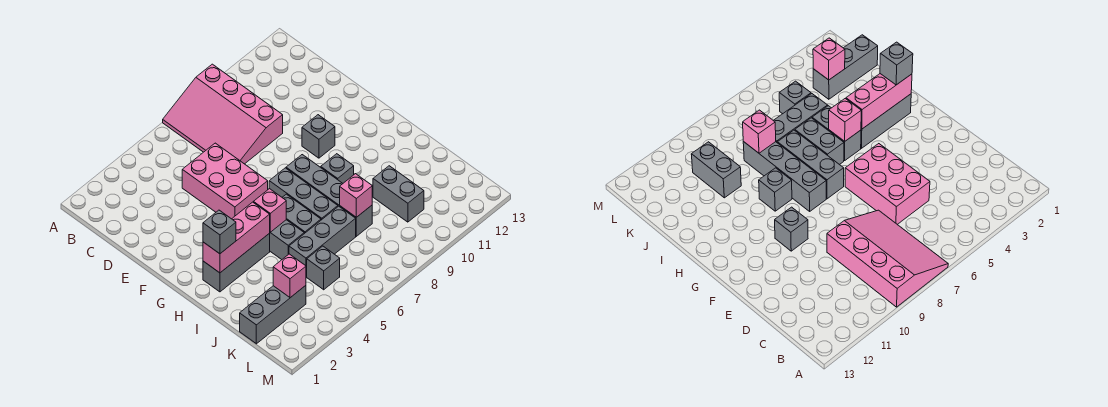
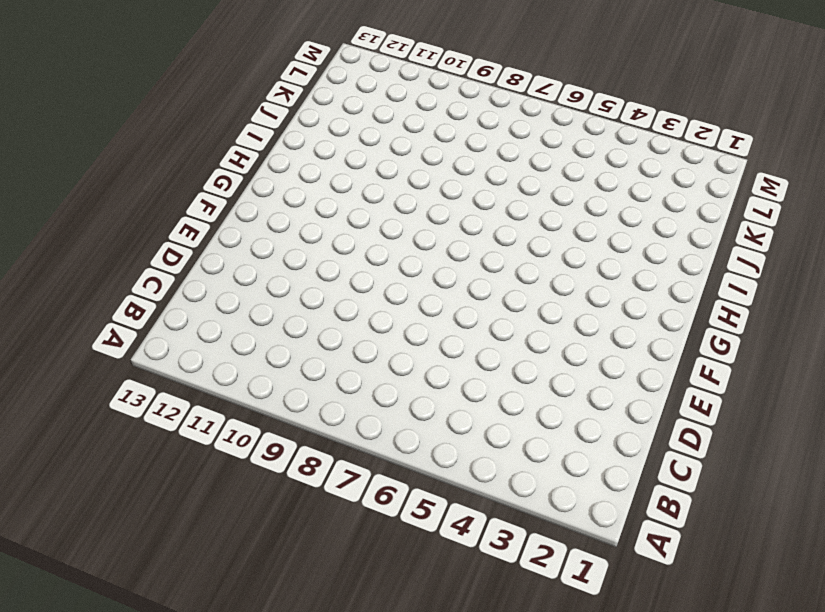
none -> pink slope A7:D9 level 1 top 9
none -> pink brick D5:F6 level 1
none -> grey brick F10 level 1

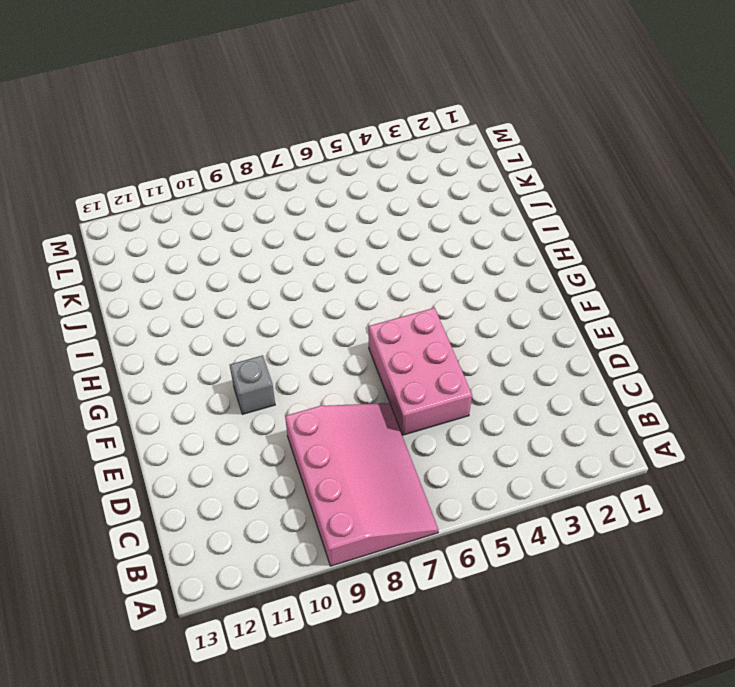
none -> grey brick G7:I7 level 1
none -> grey brick G8:J8 level 1
none -> grey brick H2:H4 level 1

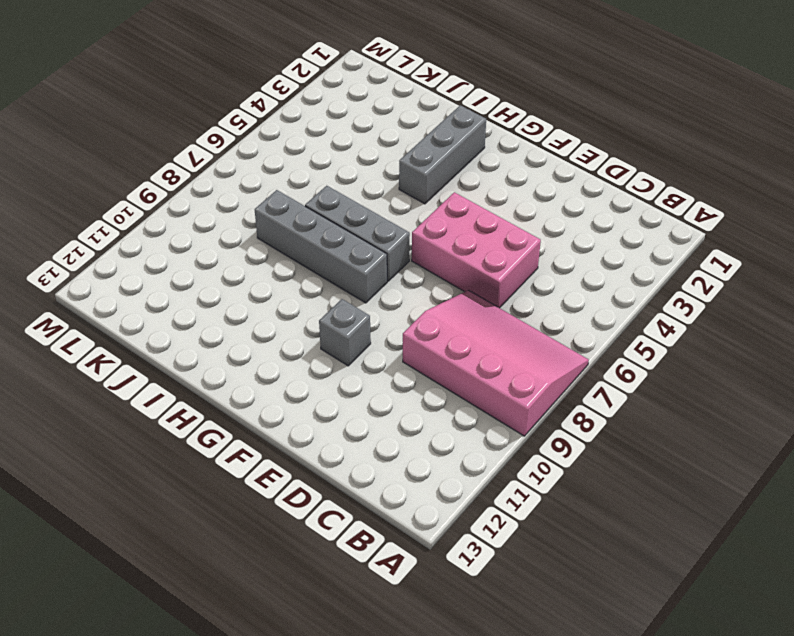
none -> grey brick H5:I5 level 1
none -> grey brick H6:I6 level 1
none -> grey brick H9 level 1

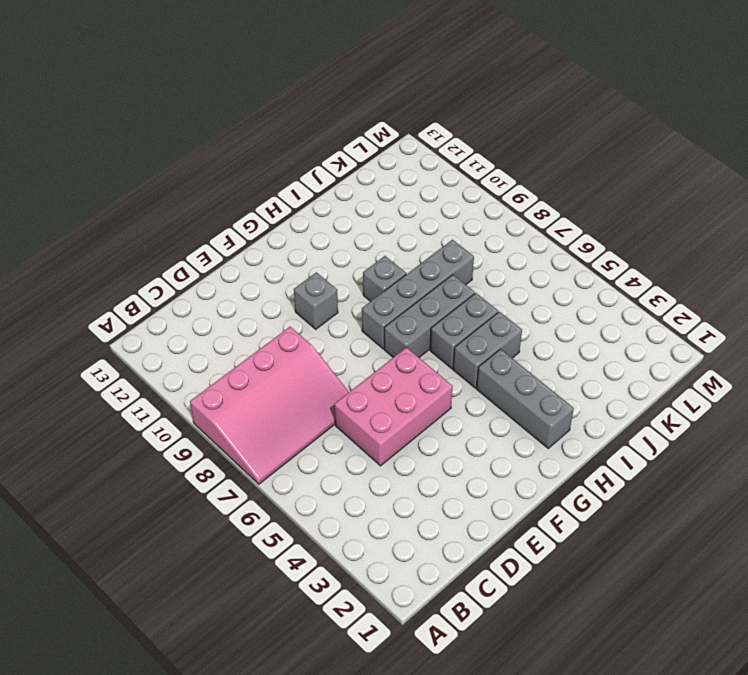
none -> grey brick J5:J7 level 1
none -> grey brick J10:K10 level 1
none -> grey brick K1:K3 level 1

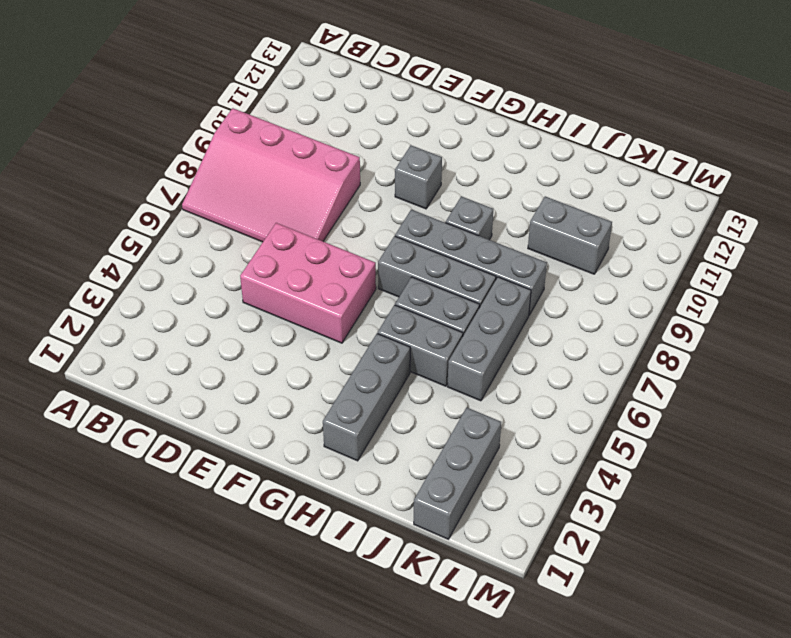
none -> grey brick K5 level 1
none -> pink brick H2:H4 level 2
none -> pink brick H5 level 2

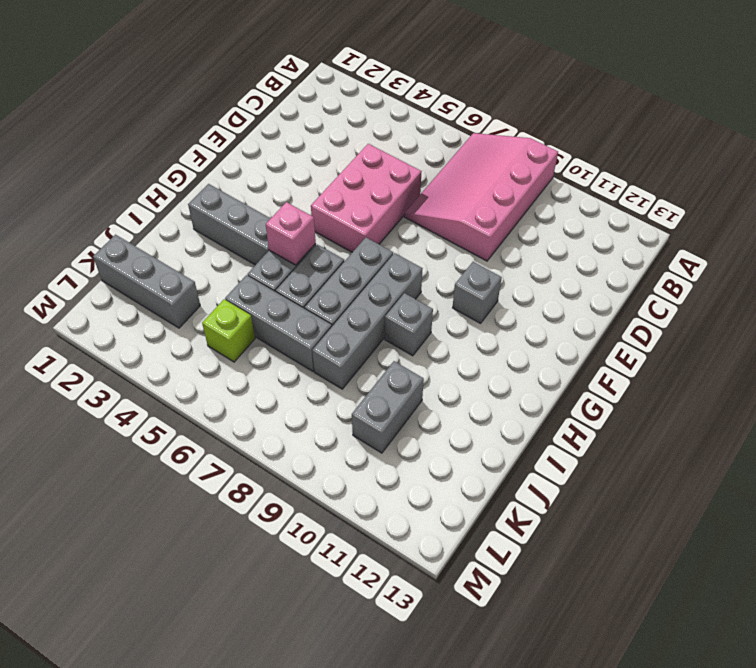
lime brick K5 level 1 -> grey brick K5 level 1
none -> pink brick H2:H4 level 2
none -> pink brick J8 level 2
none -> pink brick K3 level 2

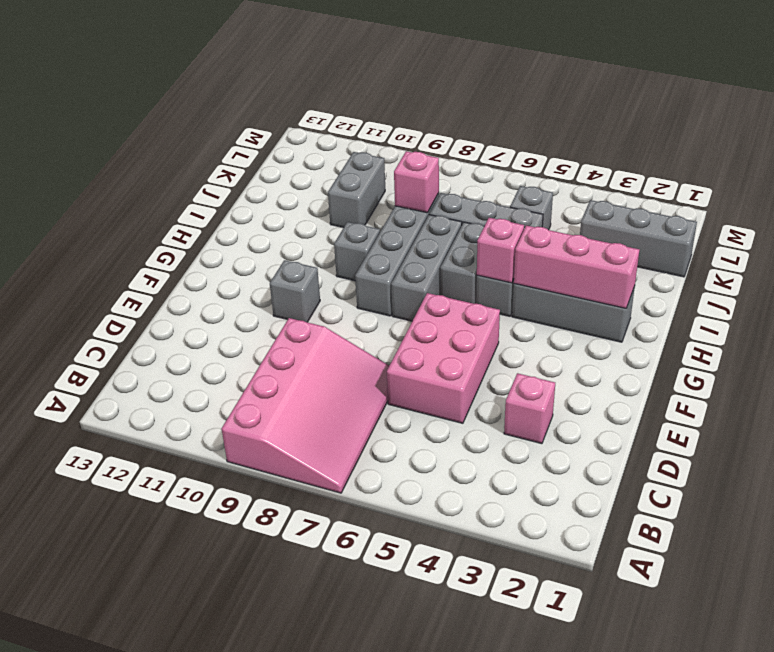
pink brick D3 level 1 -> pink brick K3 level 2
none -> grey brick H2 level 3

